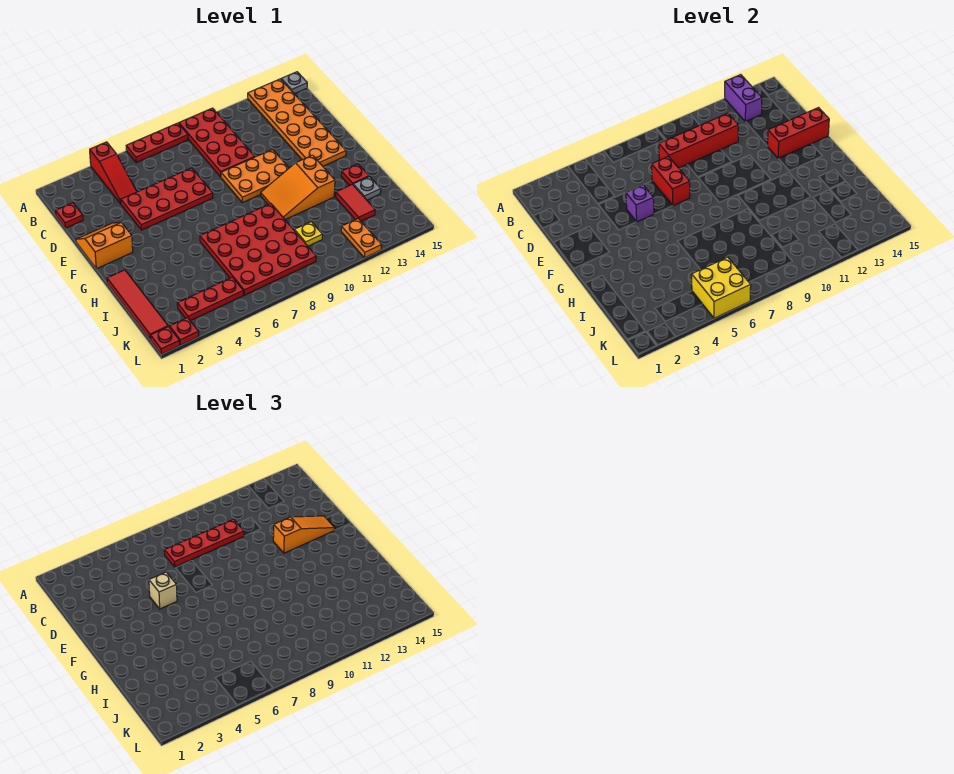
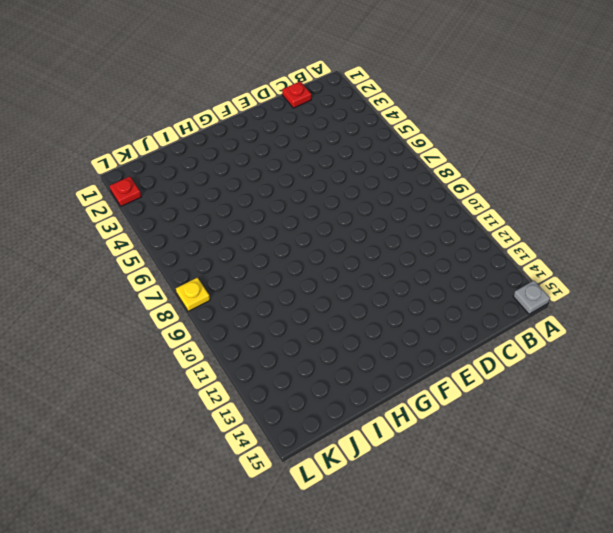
yellow plate L8 level 1 -> yellow plate J10 level 1
none -> red slope A4:C4 level 1 top A
none -> red plate A6:A8 level 1
none -> red plate A9:D10 level 1

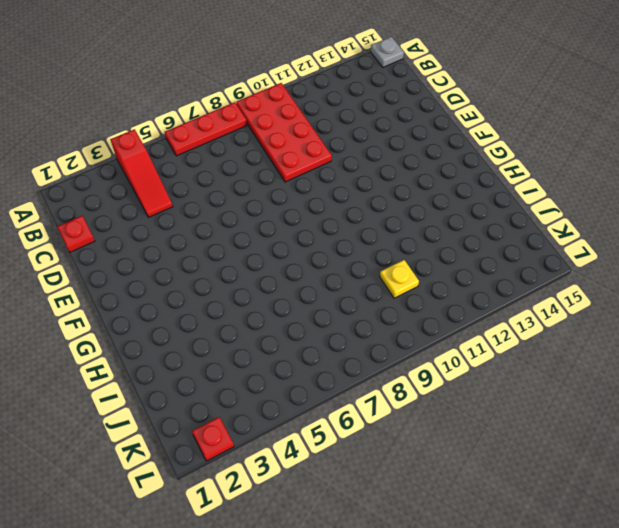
none -> orange plate A13:F14 level 1
none -> red plate D4:E7 level 1
none -> orange slope E1:F2 level 1 top F

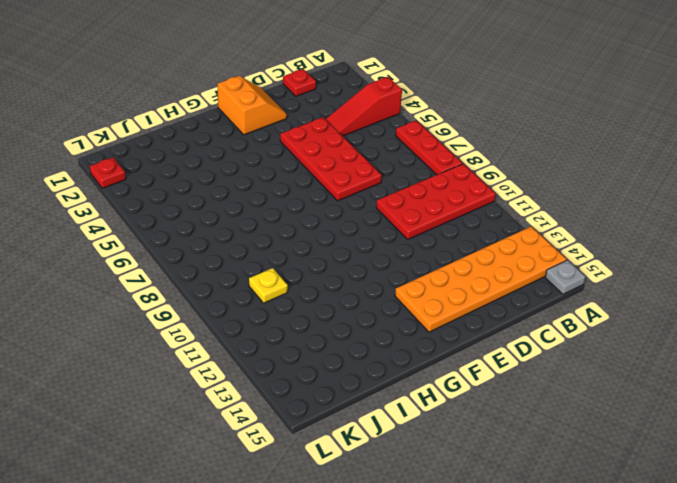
none -> orange plate E9:F11 level 1
none -> orange slope G10:H12 level 1 top 12
none -> red tile H1:K1 level 1

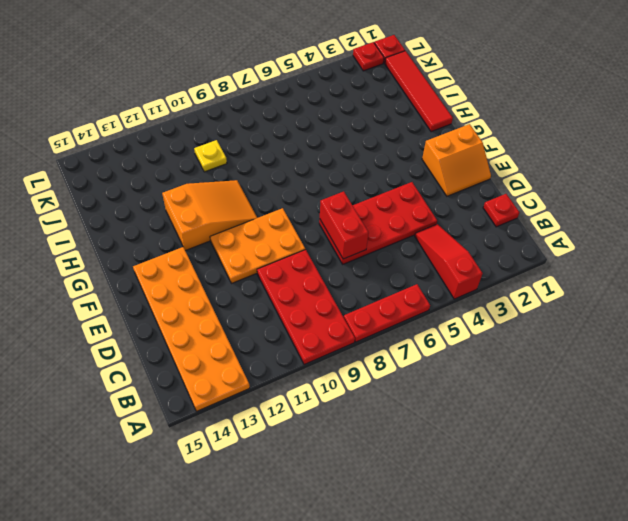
none -> grey plate A15 level 1
none -> red plate H6:K9 level 1
none -> red plate H14 level 1

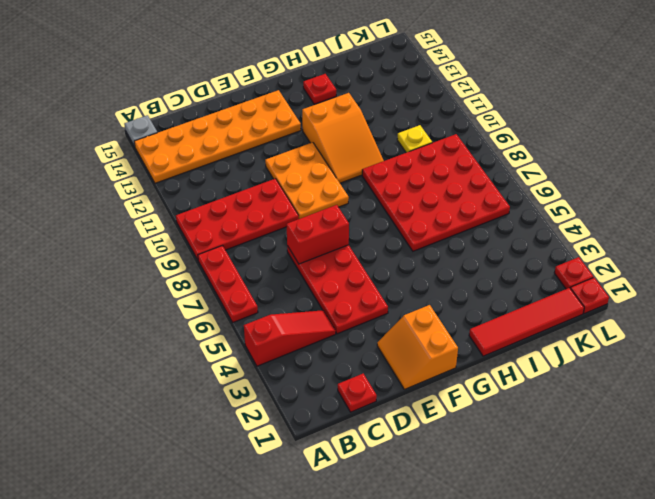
none -> red tile I13:J13 level 1
none -> grey plate I14 level 1
none -> red plate K3:K5 level 1

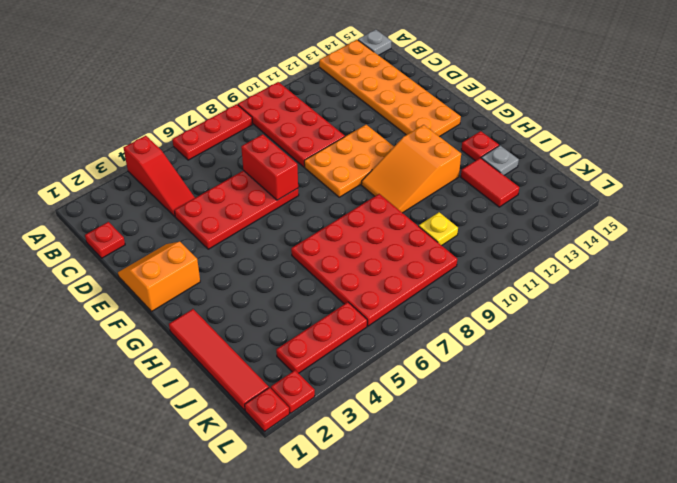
none -> orange plate K12:L12 level 1
none -> purple brick A13:B13 level 2
none -> red brick C8:C11 level 2

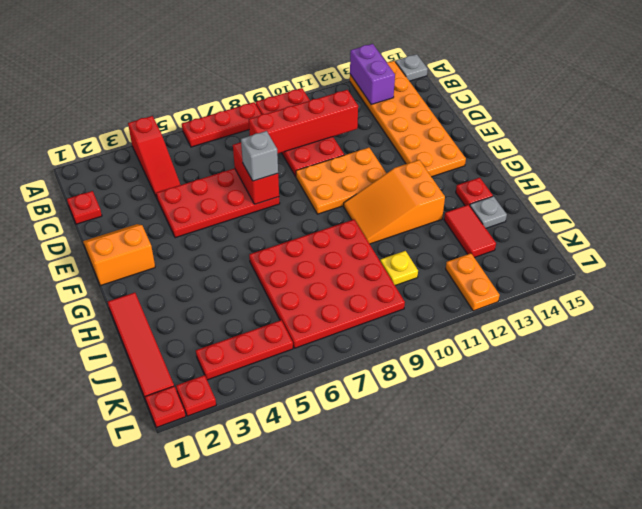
grey brick E7 level 3 -> none
none -> purple brick E5 level 2
none -> red brick E13:E15 level 2
none -> yellow brick K5:L6 level 2

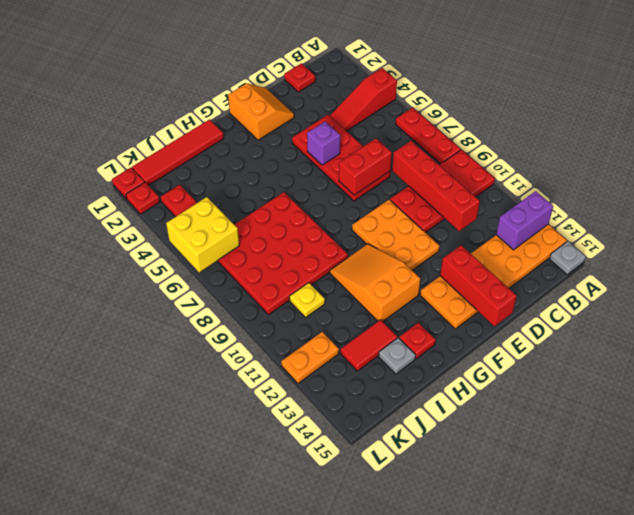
none -> red plate C7:C10 level 3
none -> tan brick E5 level 3
none -> orange slope E12:E14 level 3 top 12

